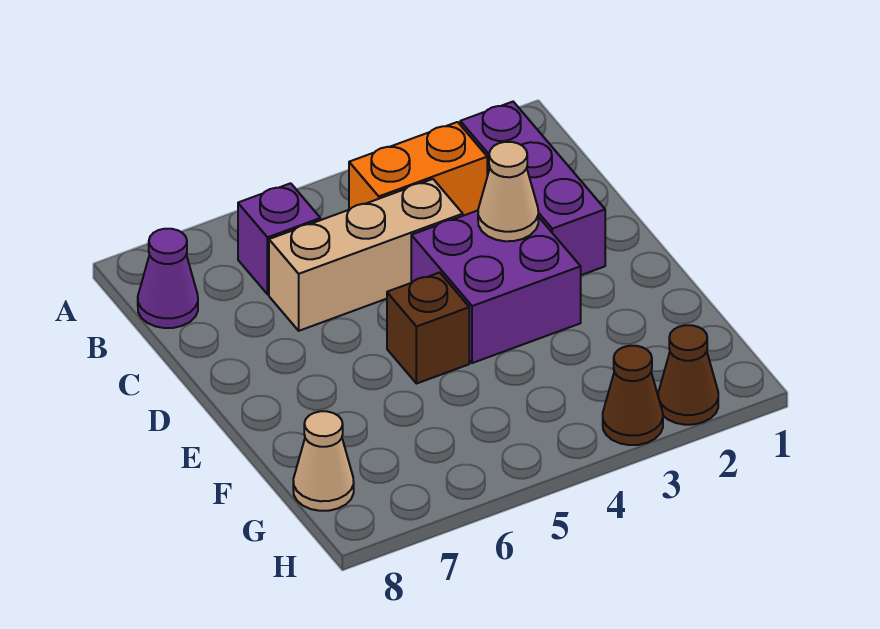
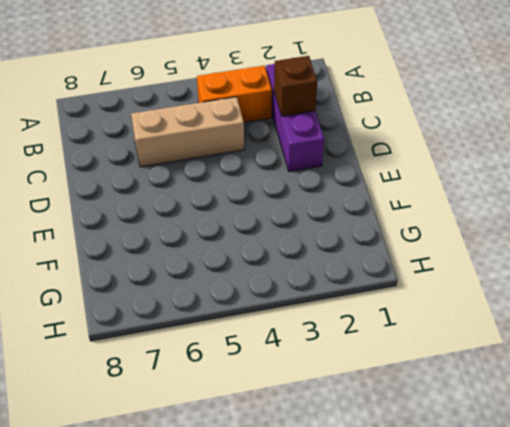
brown brick C2 level 2 -> brown brick E5 level 1
none -> purple brick B6 level 1
none -> purple cone B8 level 1

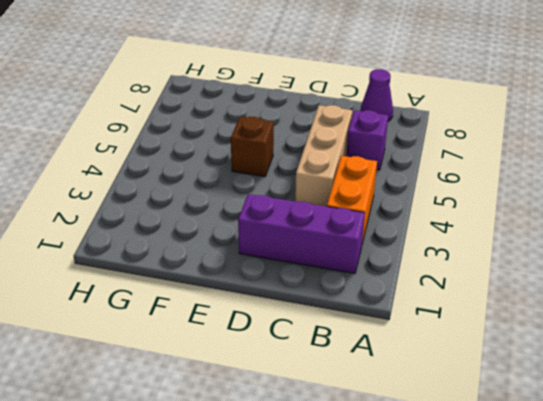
none -> purple brick D3:E4 level 1
none -> tan cone G8 level 1

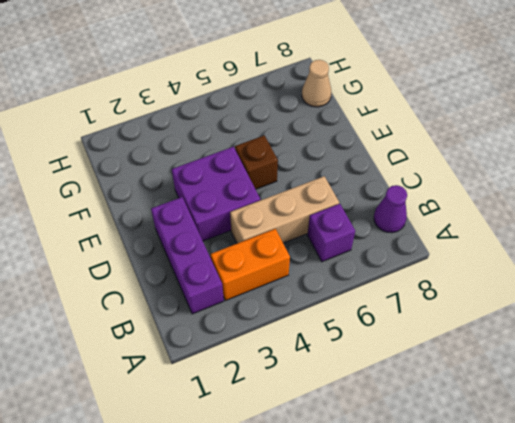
none -> brown cone H2 level 1
none -> brown cone H3 level 1

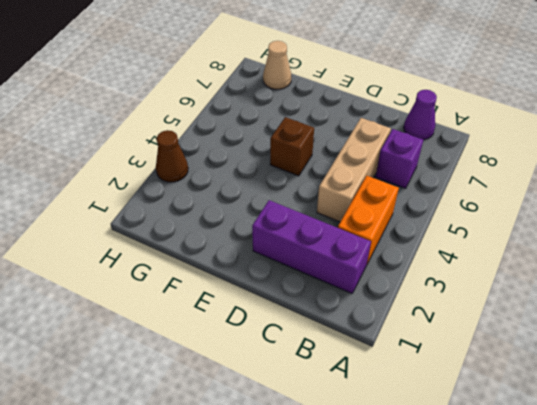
none -> purple brick D3:E4 level 1
none -> brown cone H2 level 1

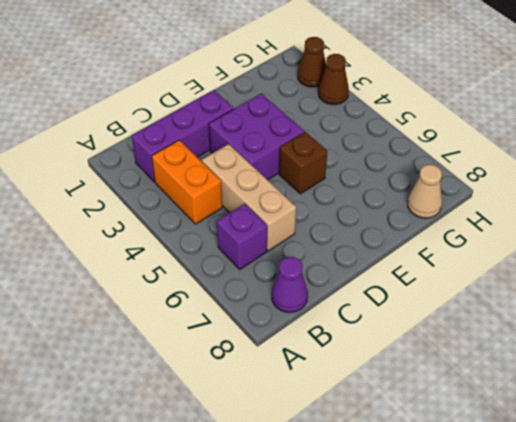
none -> tan cone D3 level 2

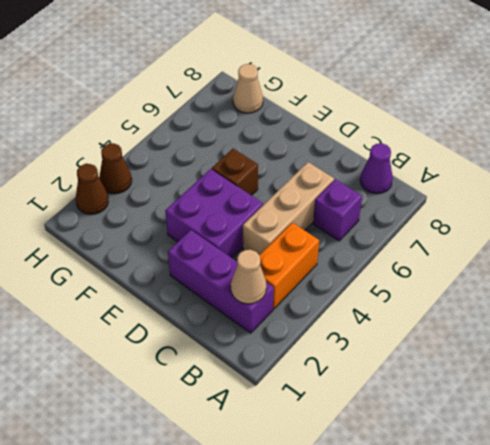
tan cone B2 level 2 -> tan cone D3 level 2

